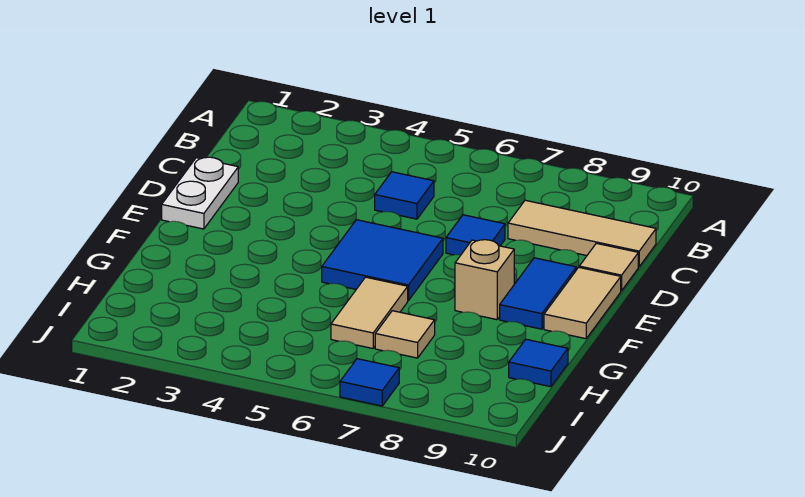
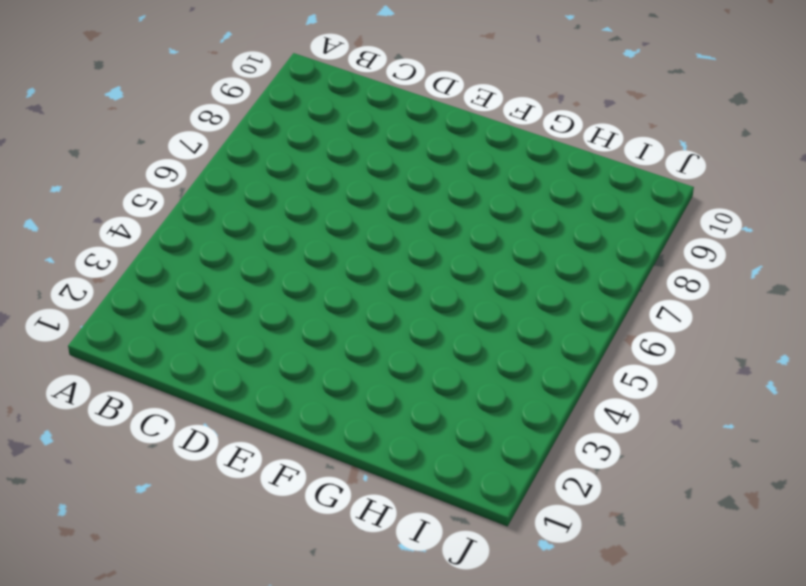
none -> blue tile C5 level 1
none -> tan tile C8:C10 level 1
none -> white plate D1:E1 level 1

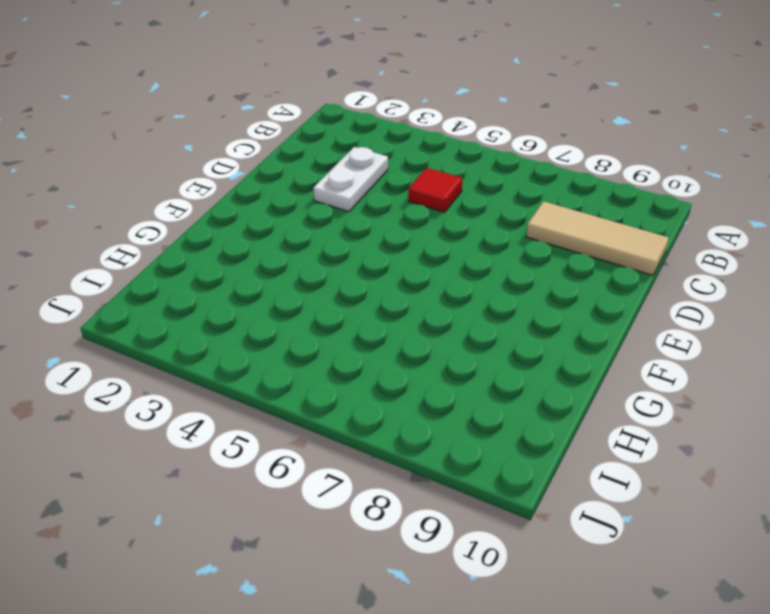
white plate C3:D3 level 1 -> white plate D1:E1 level 1
red tile C5 level 1 -> blue tile C5 level 1
none -> blue tile D7 level 1
none -> tan tile D10 level 1
none -> blue tile E5:F6 level 1

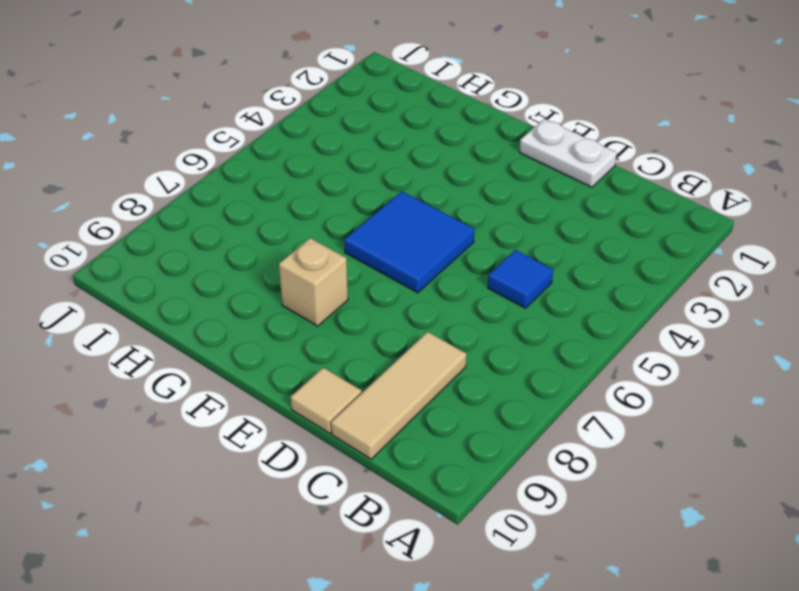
none -> blue tile D7 level 1
none -> blue tile E9:F9 level 1
none -> tan tile E10:F10 level 1

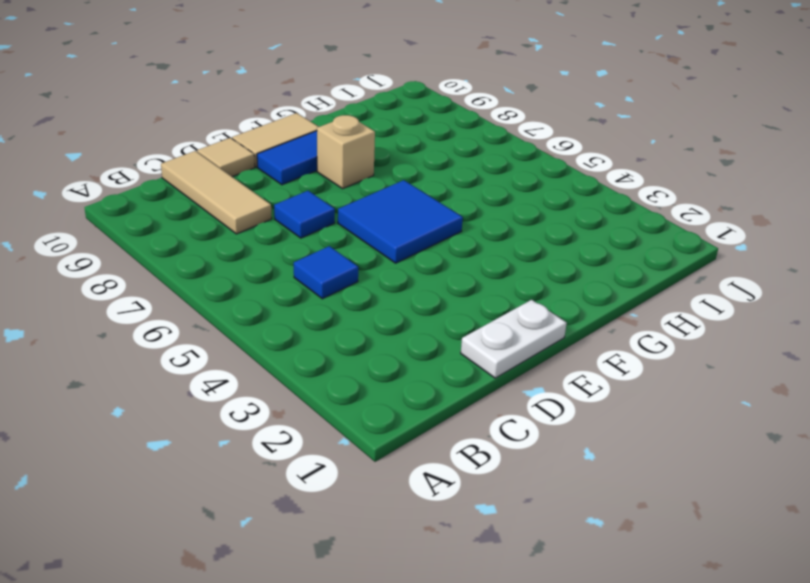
none -> tan tile G6:H6 level 1
none -> tan tile H7 level 1
none -> blue tile H10 level 1

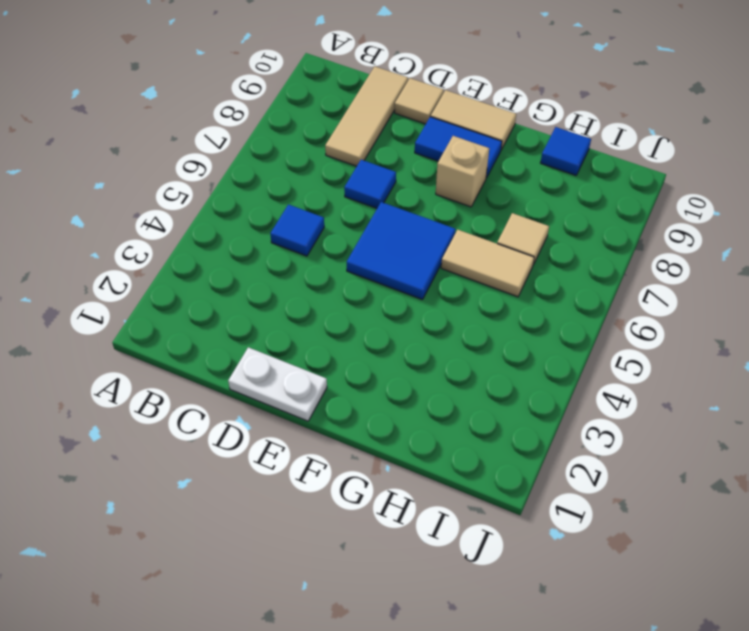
none -> blue tile J7 level 1

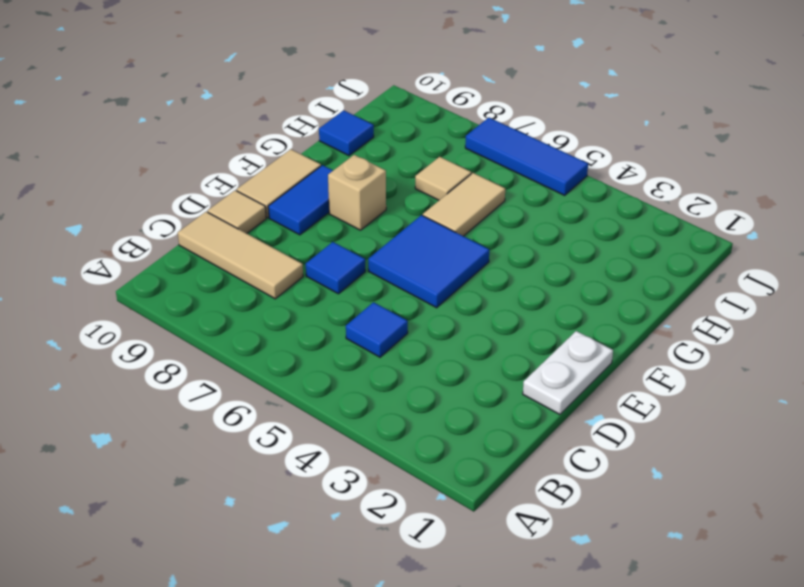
blue tile J5:J7 level 1 -> blue tile J7 level 1

